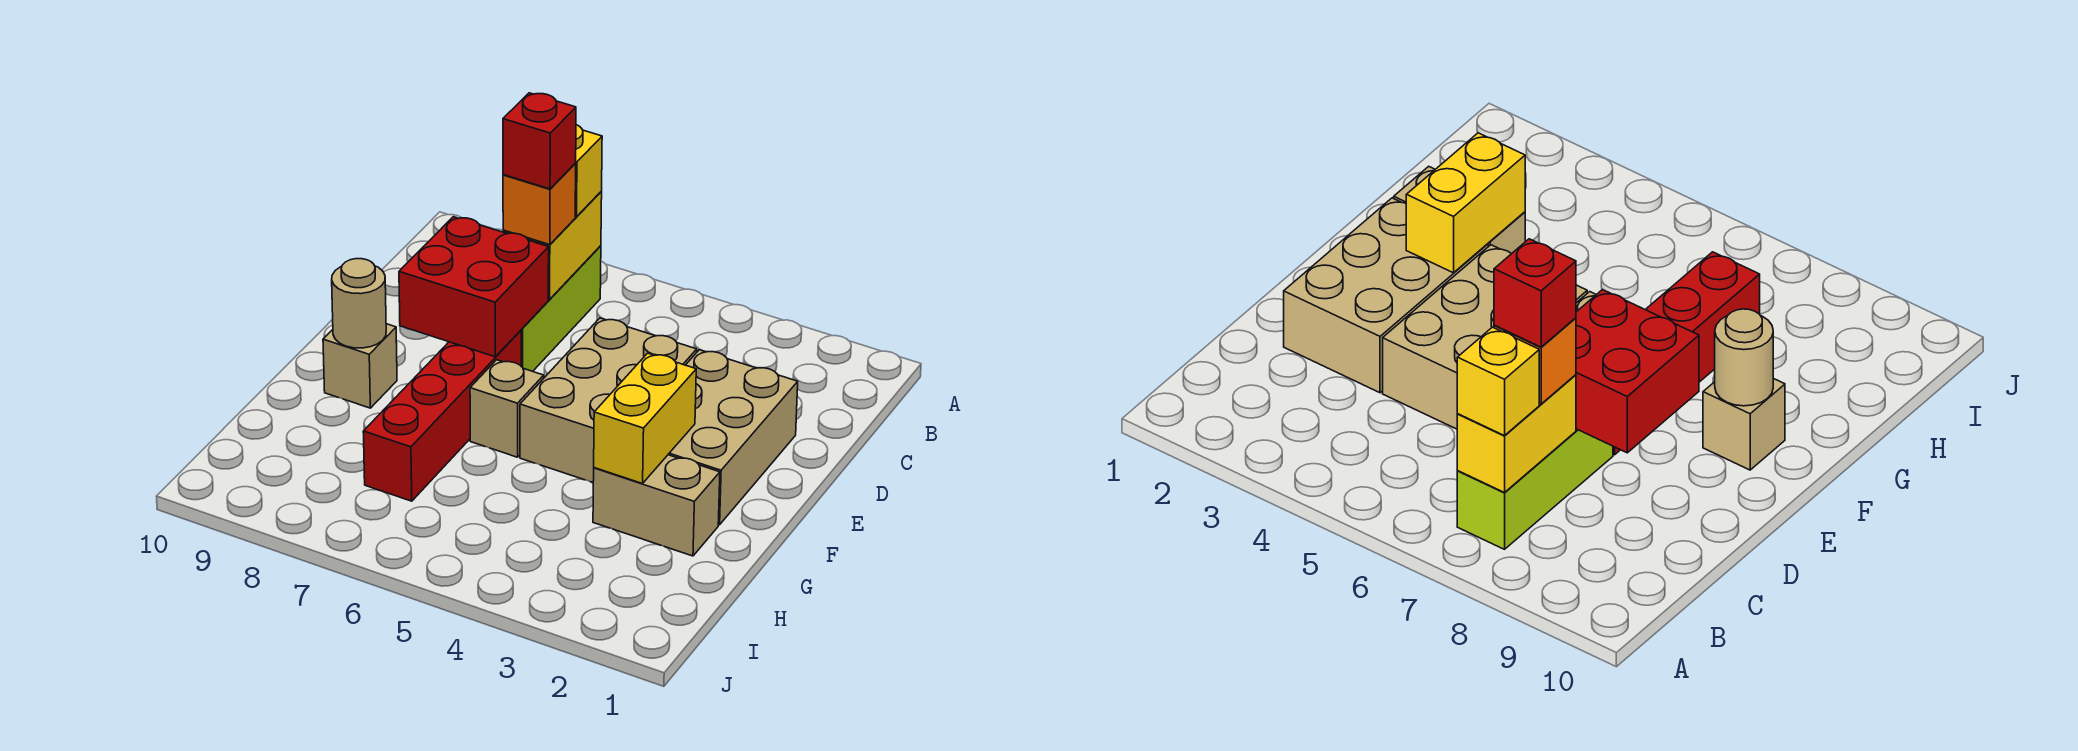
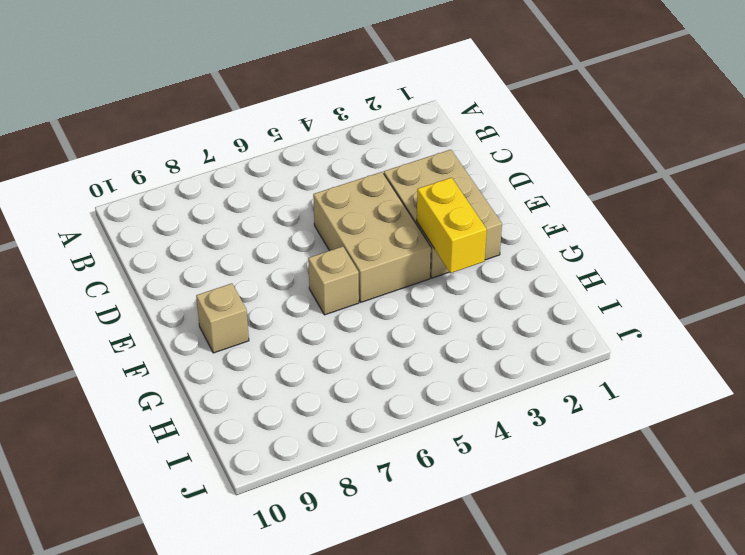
none -> lime brick B7:D7 level 1
none -> red brick E7:H7 level 1
none -> tan brick G2:G3 level 1

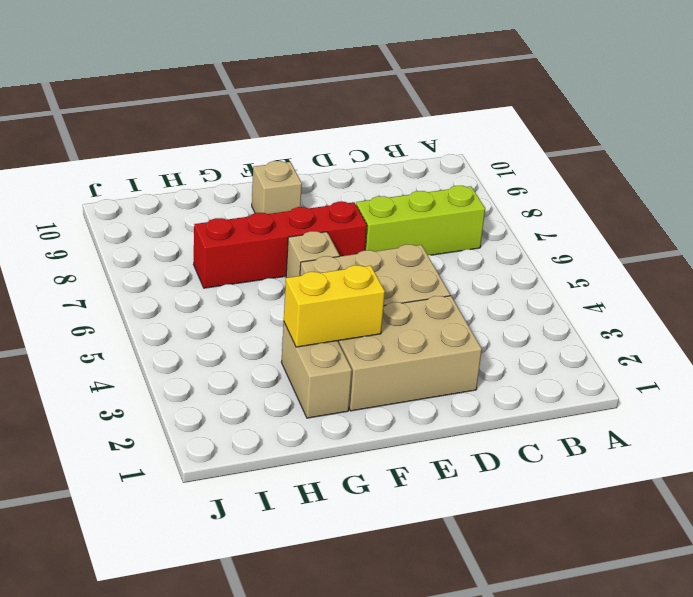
none -> yellow brick B7:C7 level 2
none -> red brick D7:E8 level 2
none -> tan round brick F9 level 2

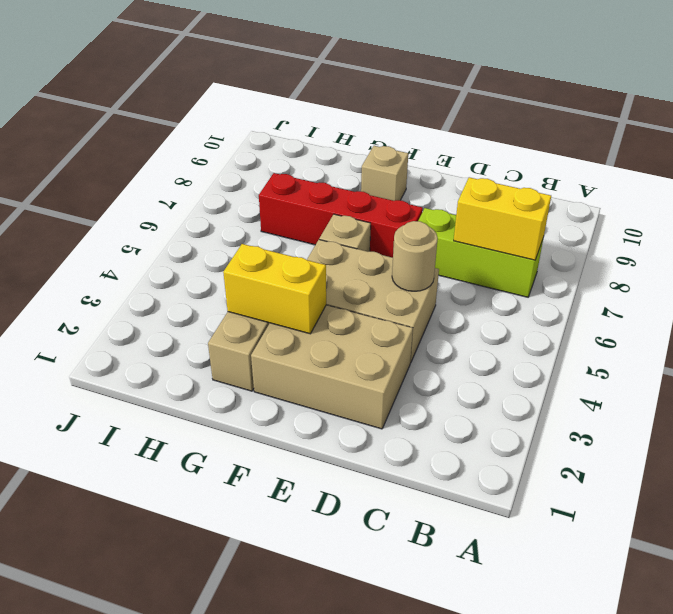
tan round brick D5 level 2 -> tan round brick F9 level 2
none -> red brick D7:E8 level 2
none -> yellow brick B7 level 3
none -> orange brick C7 level 3

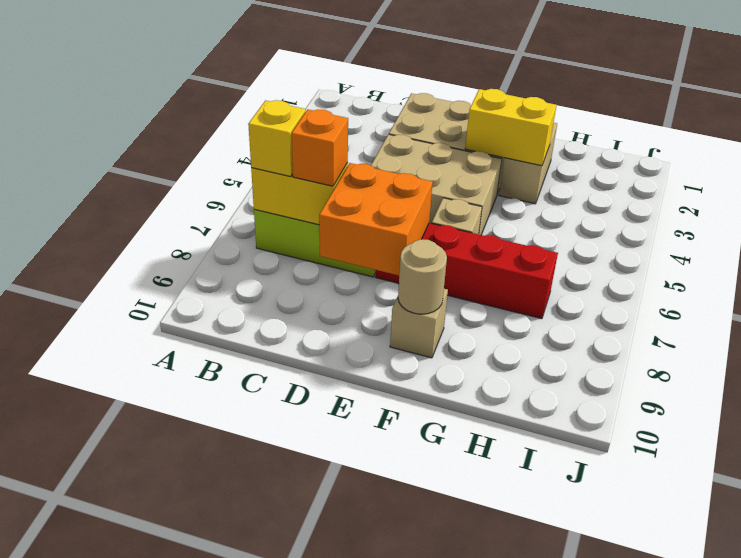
orange brick D7:E8 level 2 -> red brick D7:E8 level 2
none -> red brick C7 level 4

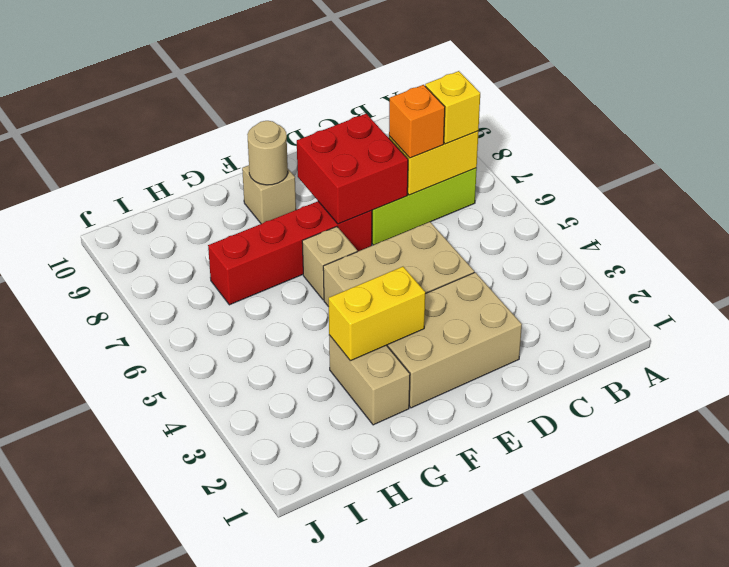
none -> red brick C7 level 4

